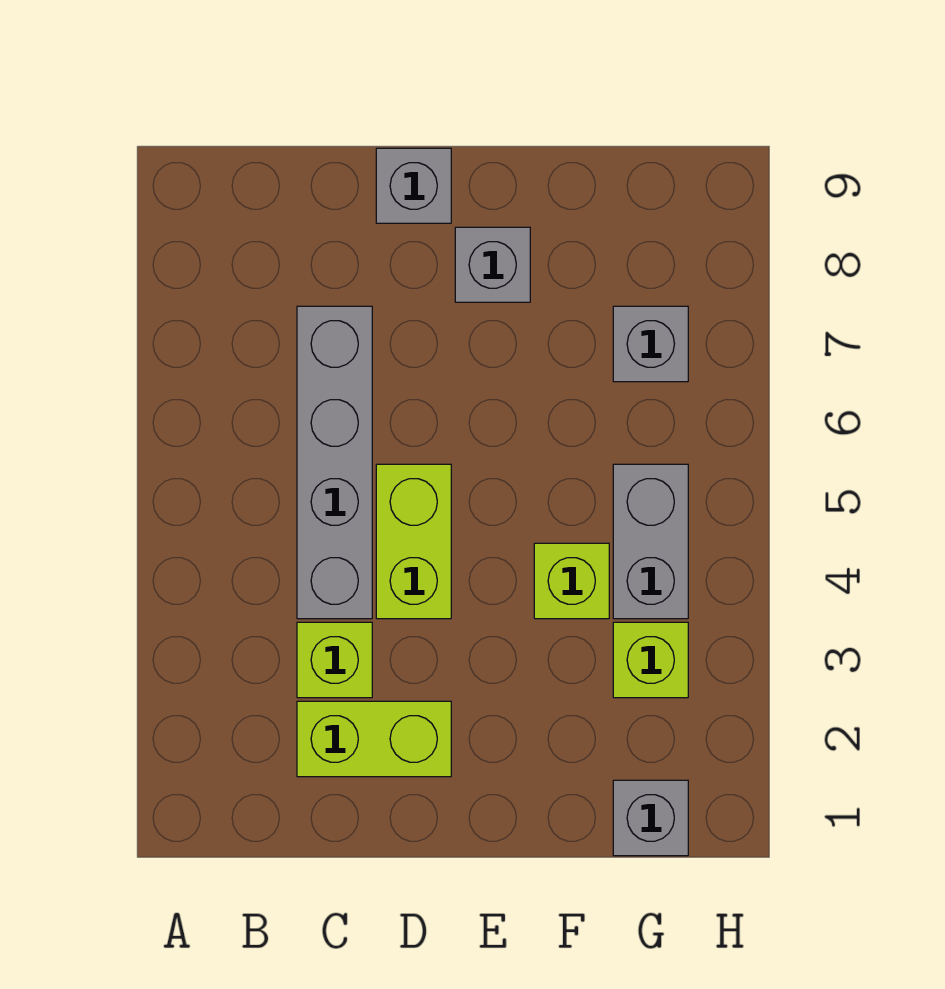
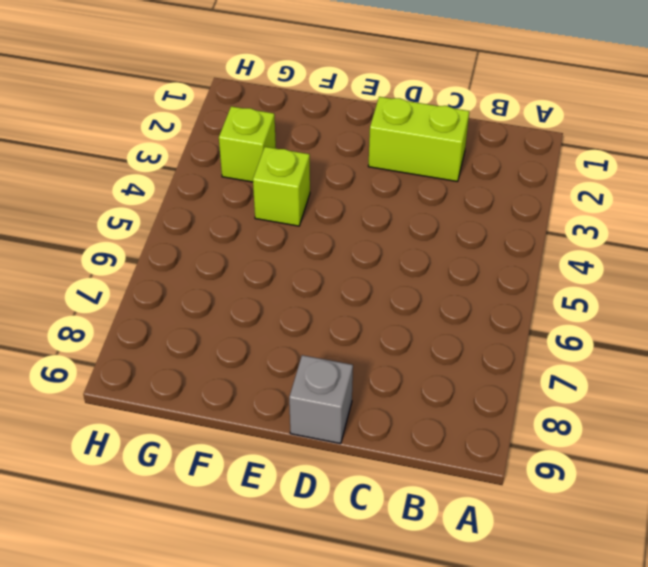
none -> lime brick C3 level 1
none -> grey brick C4:C7 level 1

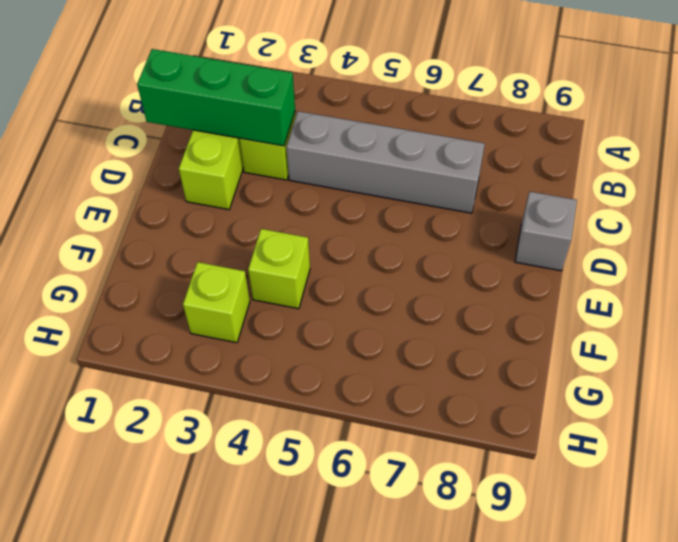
green brick C1:C3 level 2 -> none
none -> lime brick D4:D5 level 1
none -> grey brick E8 level 1

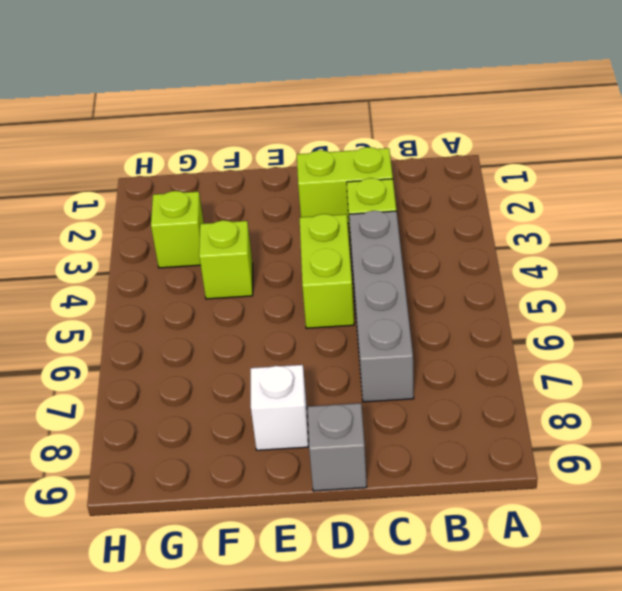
white brick E8 level 1 -> grey brick E8 level 1
none -> grey brick G1 level 1
none -> grey brick G4:G5 level 1

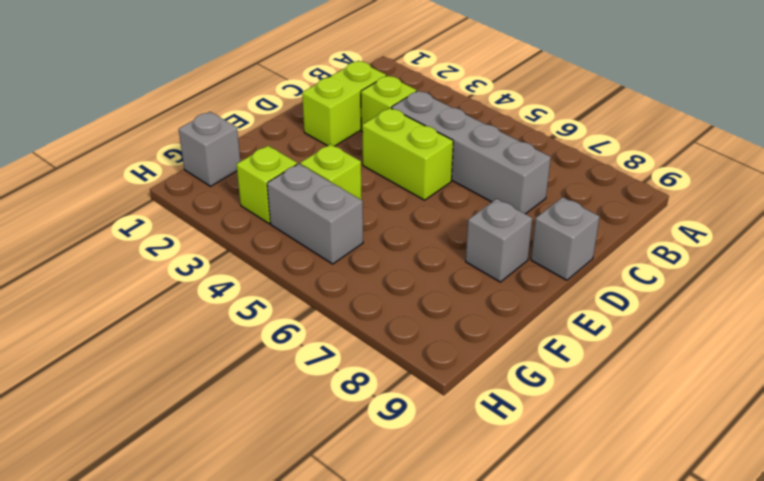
none -> grey brick G7 level 1

